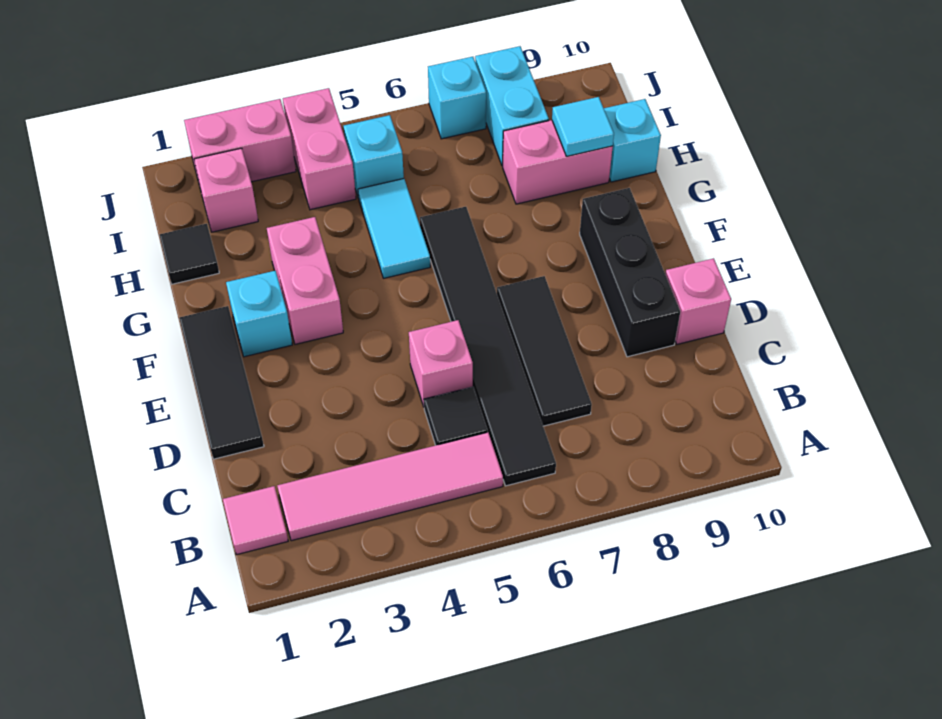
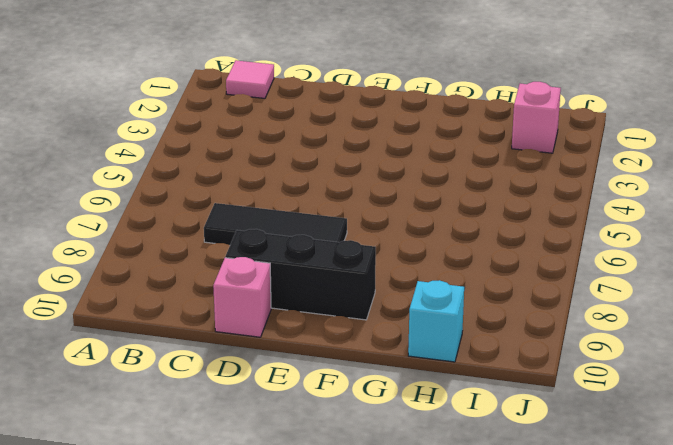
none -> pink tile B2:B5 level 1
none -> black tile B6:G6 level 1
none -> black tile C5 level 1

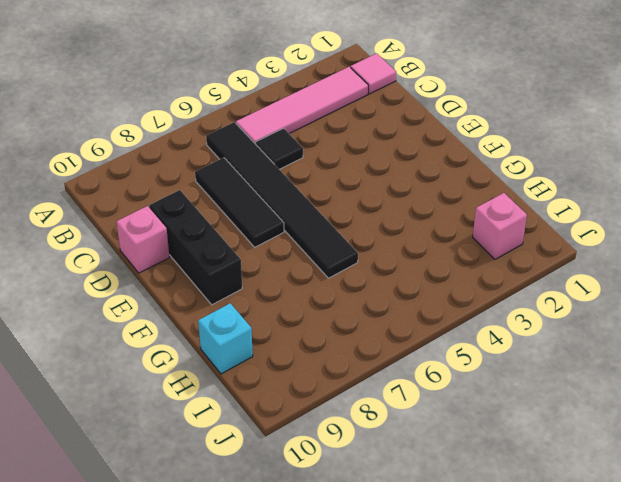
none -> black tile D1:F1 level 1
none -> pink brick D5 level 1
none -> cyan brick F2 level 1

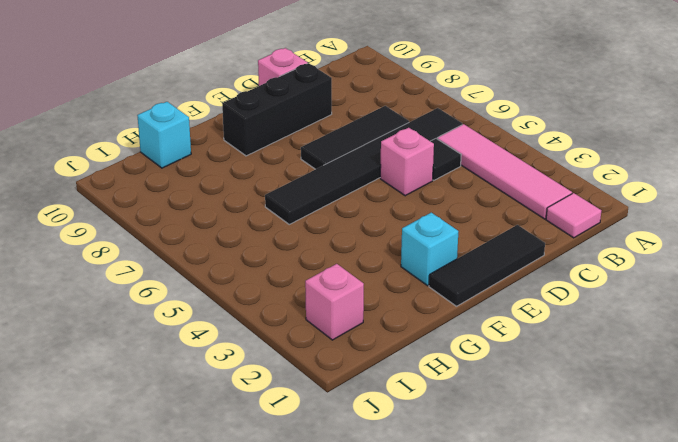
none -> pink brick F3:G3 level 1
none -> cyan tile G5:H5 level 1
none -> black tile H1 level 1

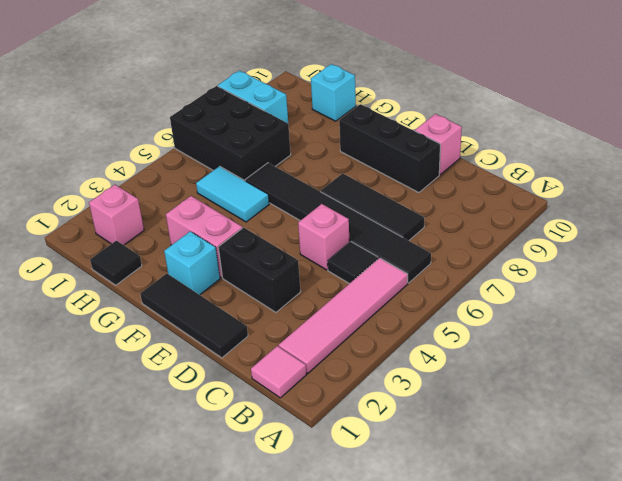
black brick D3:E3 level 1 -> none
black brick H6:J7 level 1 -> cyan brick J7 level 1
none -> pink brick H8:H9 level 1
none -> pink brick I4:J4 level 1
none -> cyan brick I5 level 1

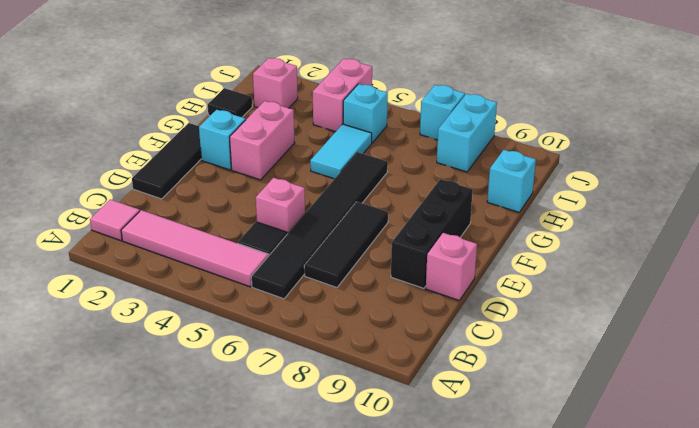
none -> pink brick H8:H9 level 1
none -> pink brick J2:J3 level 1
none -> cyan tile H9 level 2

